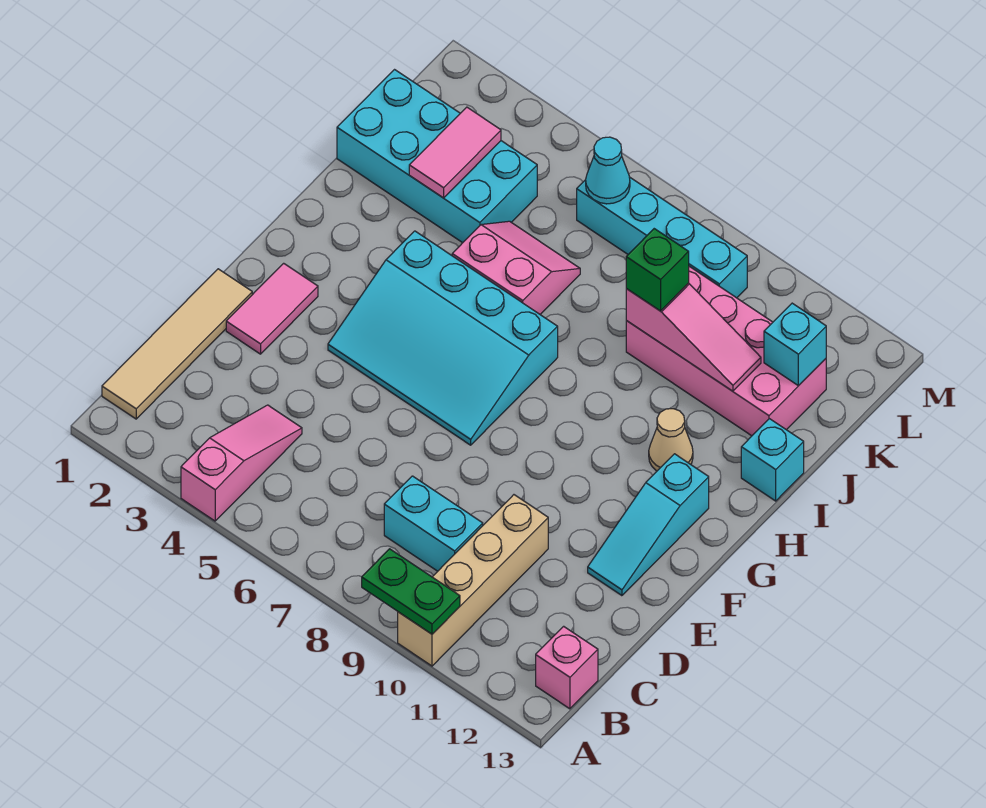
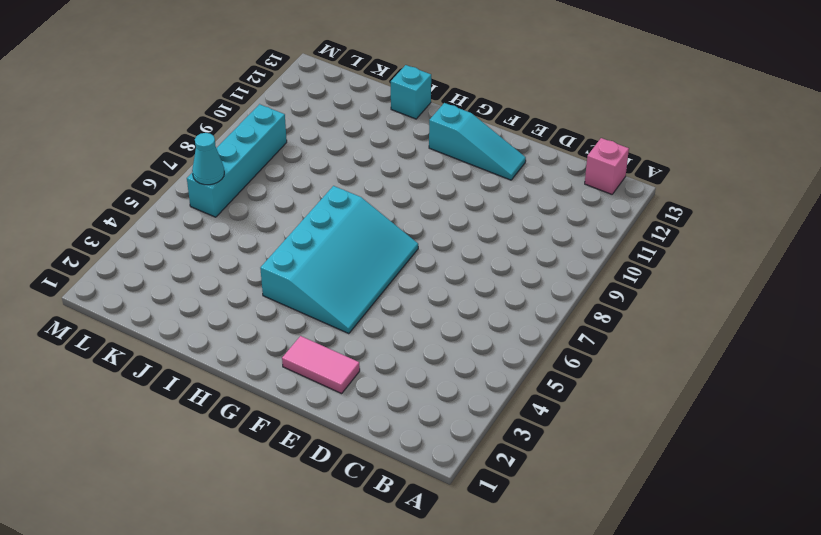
none -> pink slope A4:C4 level 1 top A
none -> tan brick A10:D10 level 1
none -> tan tile B1:E1 level 1

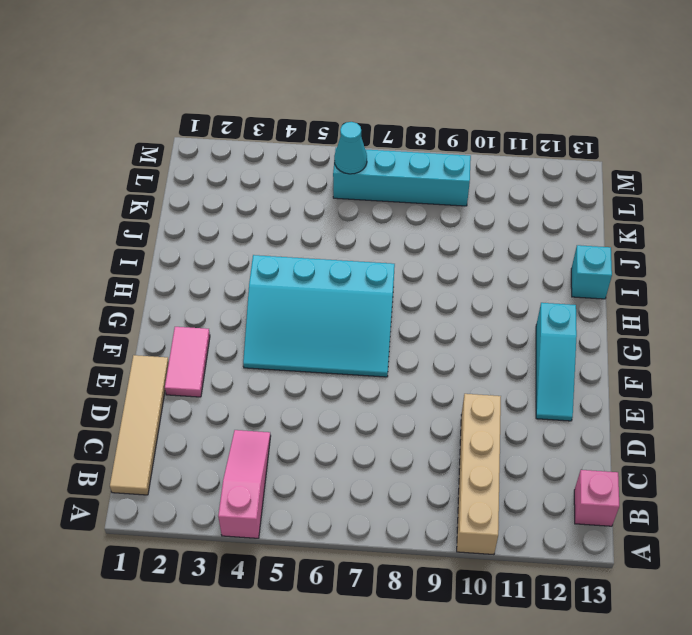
none -> cyan brick C8:C9 level 1
none -> tan cone H11 level 1
none -> pink slope I5:J6 level 1 top I

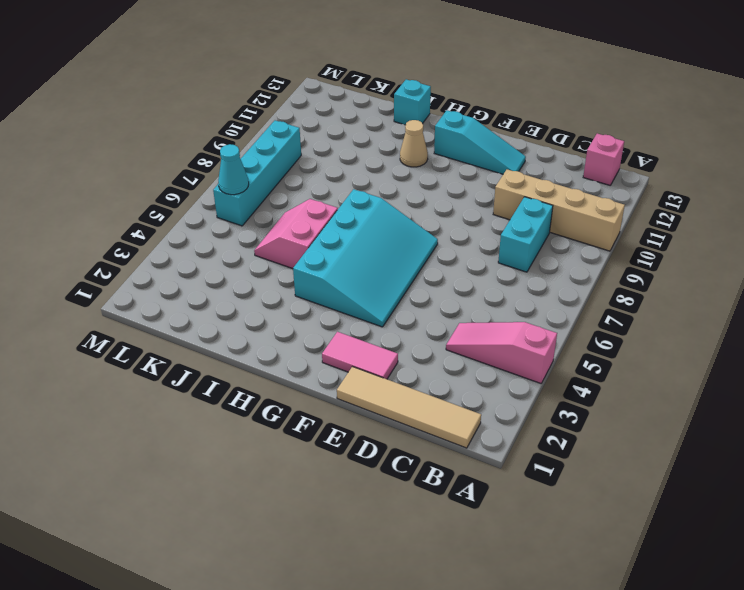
none -> cyan brick J1:K4 level 1
none -> pink brick J9:K12 level 1
none -> green plate A9:A10 level 2

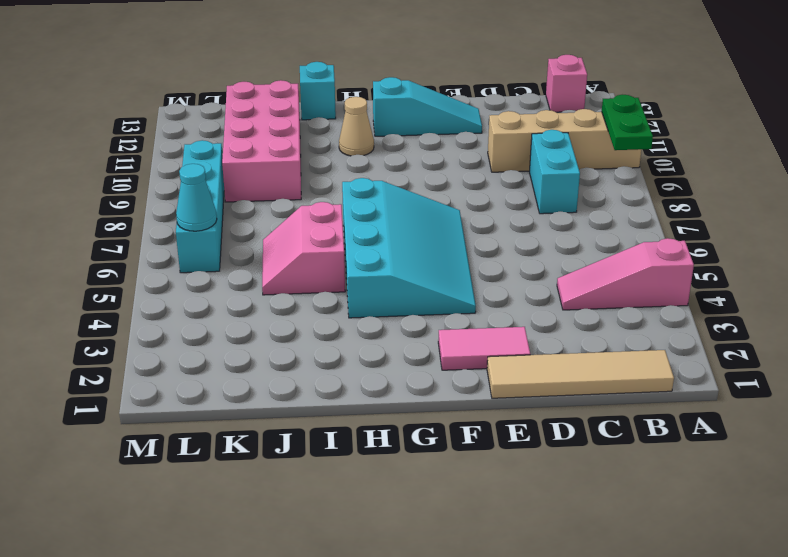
none -> cyan brick J1:K4 level 1
none -> pink tile J3:K3 level 2
none -> pink slope J9:J11 level 2 top 9

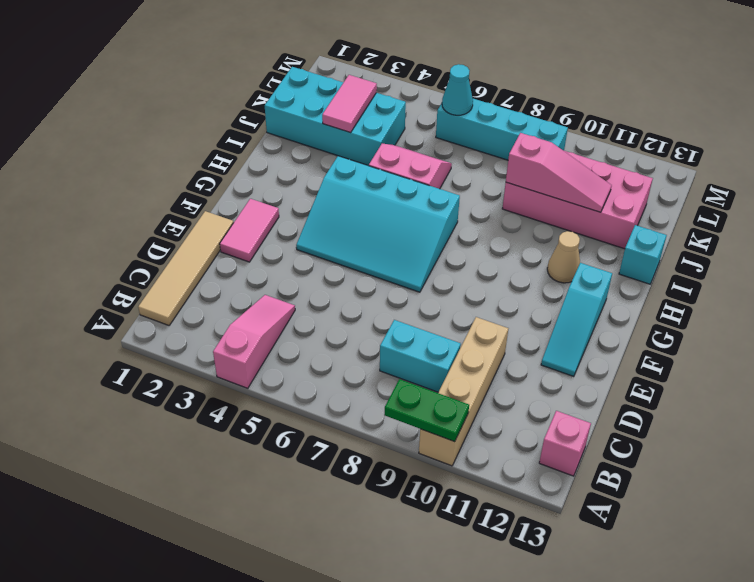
none -> cyan brick K12 level 2
none -> green brick J9 level 3

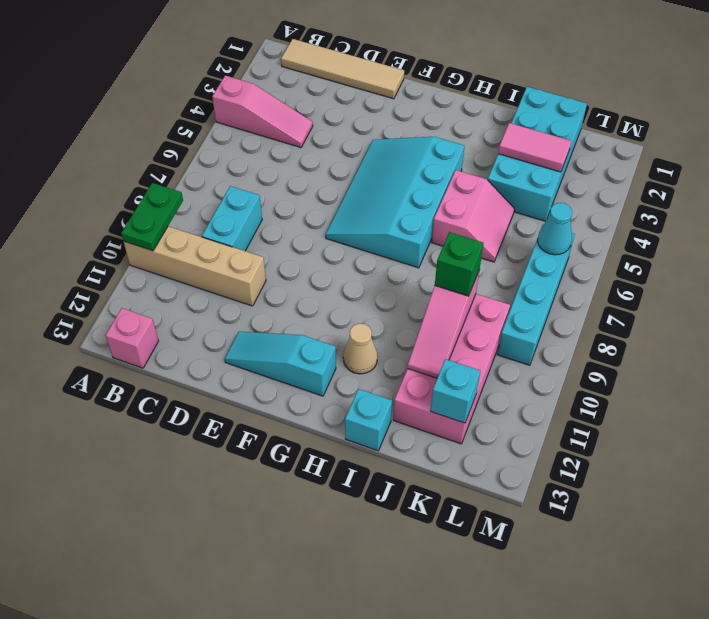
none -> pink tile E2:F2 level 1

